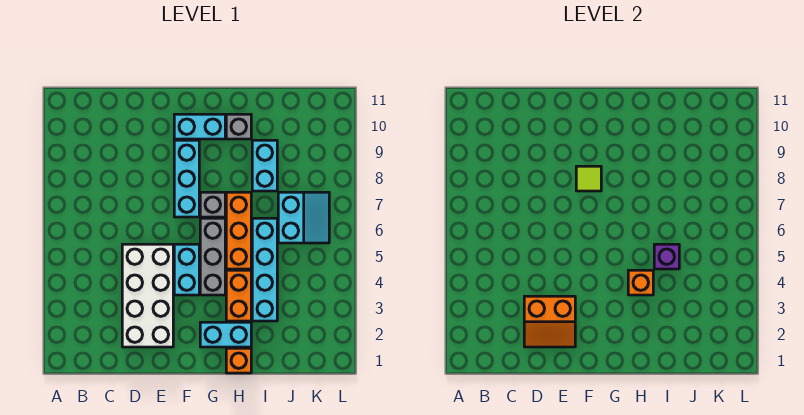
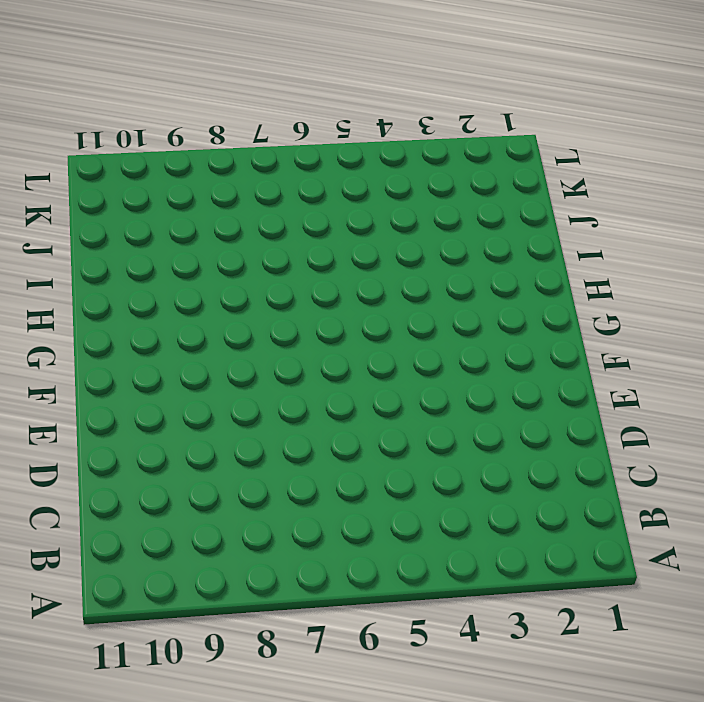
none -> white brick D2:E5 level 1
none -> cyan brick F4:F5 level 1
none -> cyan brick F7:F9 level 1

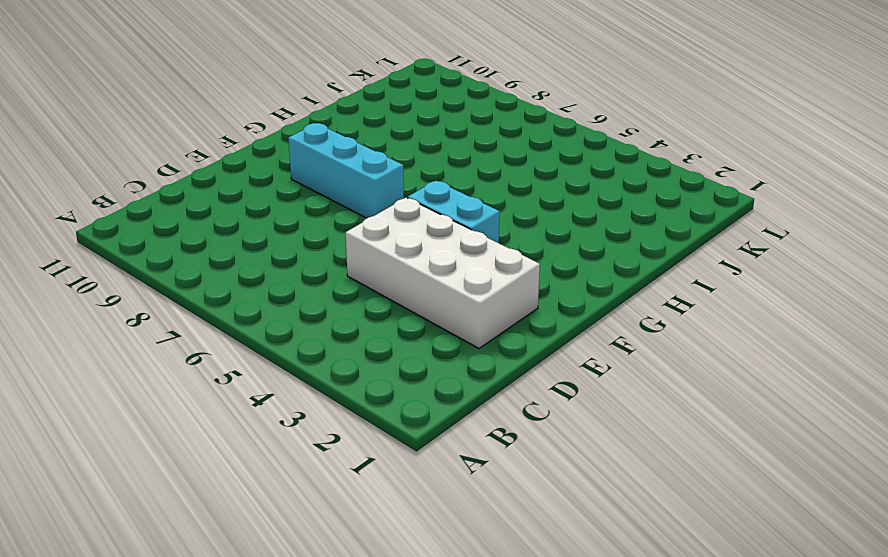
none -> cyan brick F10:G10 level 1
none -> cyan brick G2:H2 level 1
none -> grey brick G4:G6 level 1

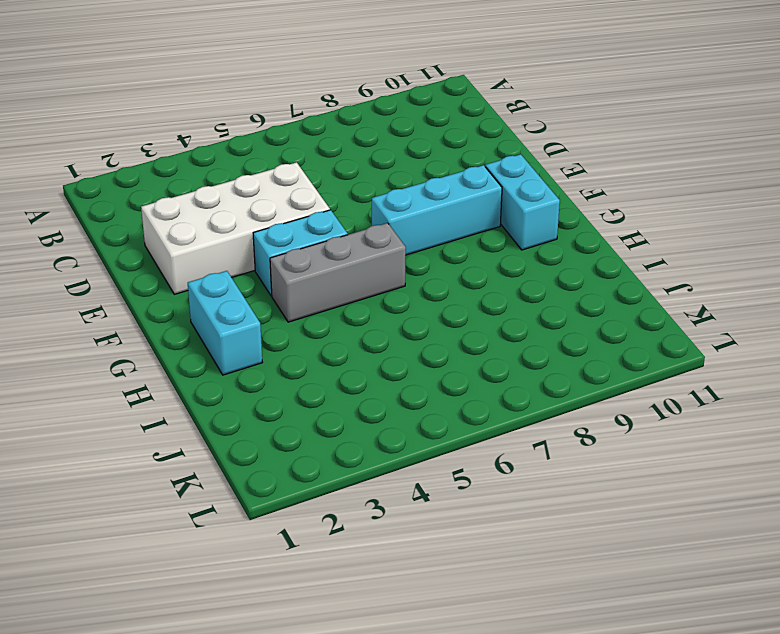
none -> grey brick G7 level 1
none -> orange brick H1 level 1
none -> orange brick H3:H4 level 1

